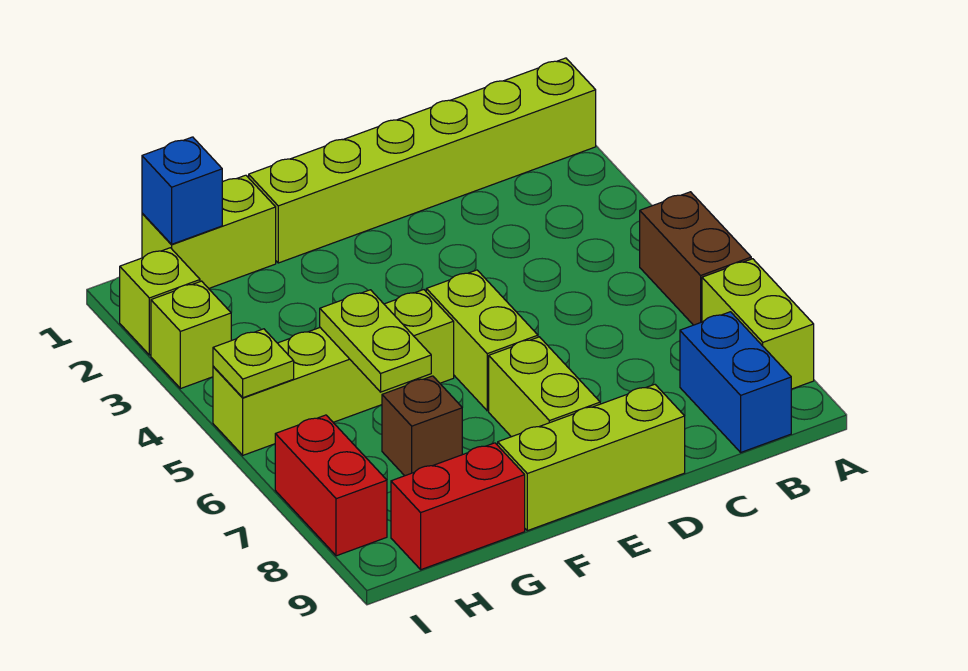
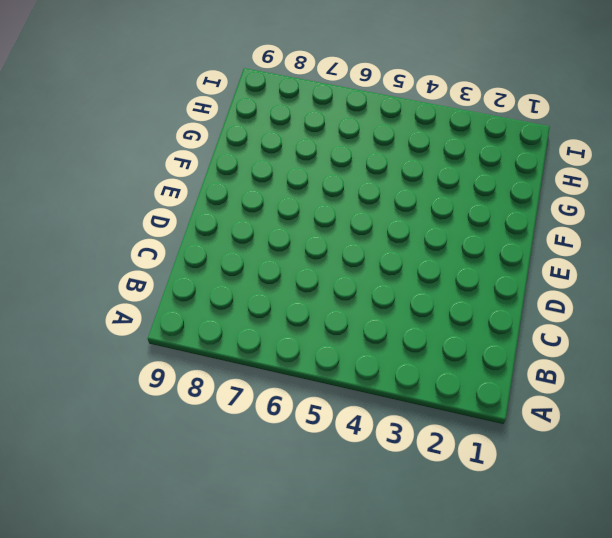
none -> lime brick A1:F1 level 1
none -> brown brick A5:A6 level 1
none -> lime brick A7:A8 level 1

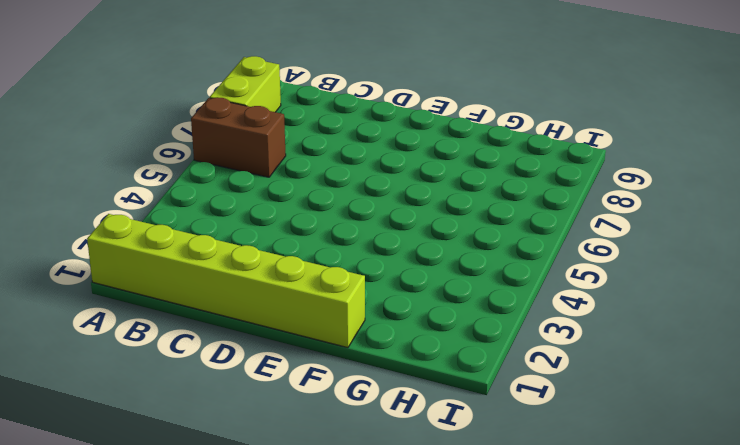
brown brick A6:B6 level 1 -> brown brick A5:A6 level 1
none -> blue brick B8:B9 level 1
none -> lime brick D9:F9 level 1
none -> lime brick E5:E6 level 1

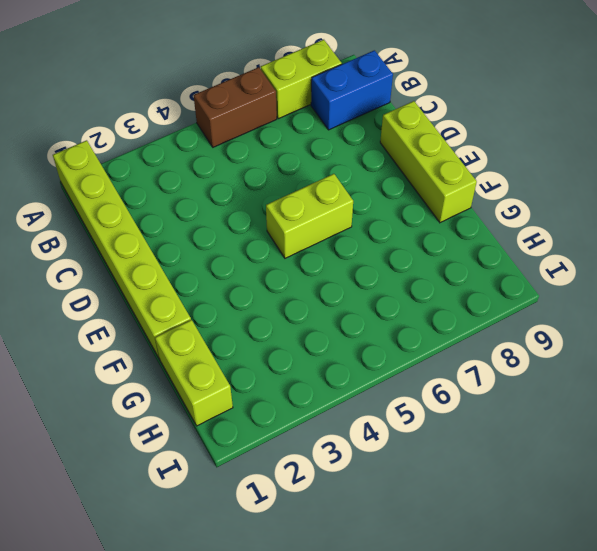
none -> lime brick E7:E8 level 1
none -> lime brick F5:I5 level 1
none -> brown brick G7 level 1

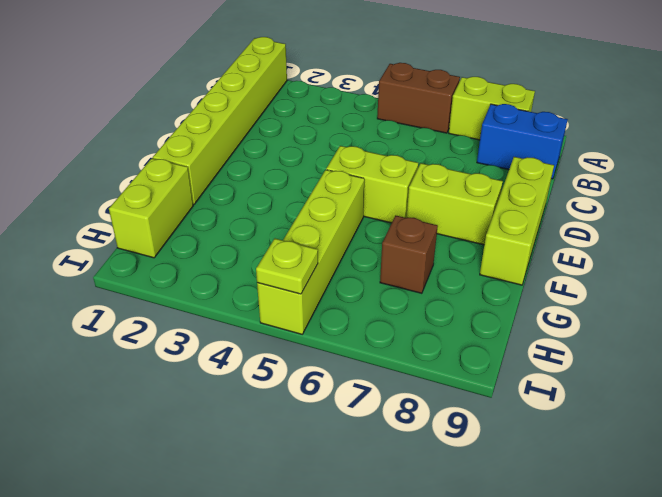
none -> red brick G9:H9 level 1
none -> lime brick I2 level 1
none -> lime brick I3 level 1

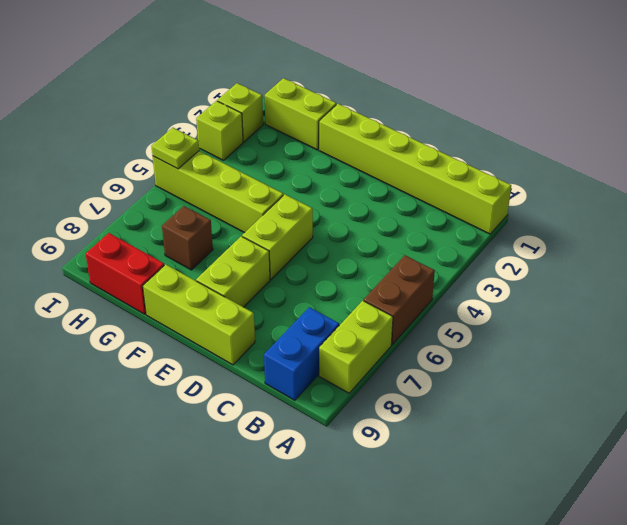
none -> red brick I7:I8 level 1
none -> lime plate G5:G6 level 2
none -> blue brick H1 level 2

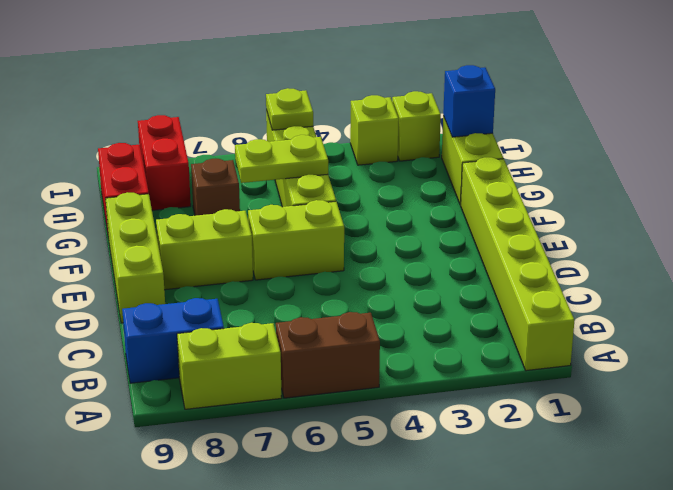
red brick H8:I8 level 1 -> red brick I7:I8 level 1

